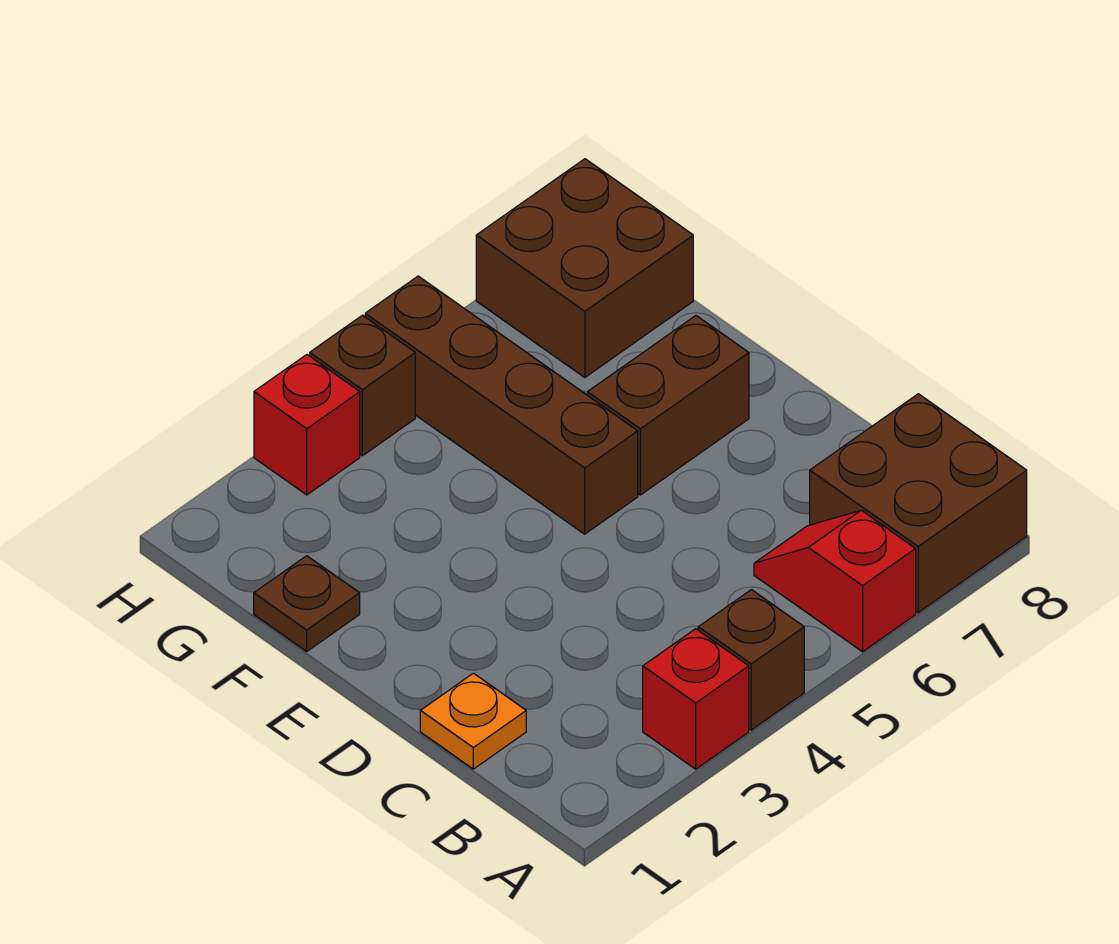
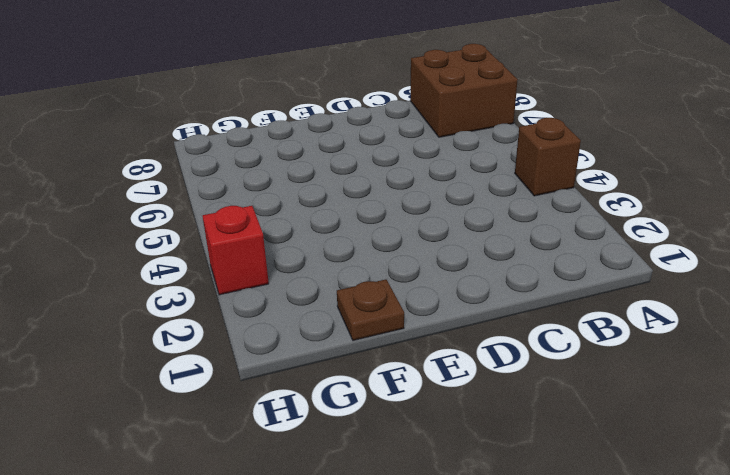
none -> red brick A3 level 1
none -> red slope A6:B6 level 1 top A

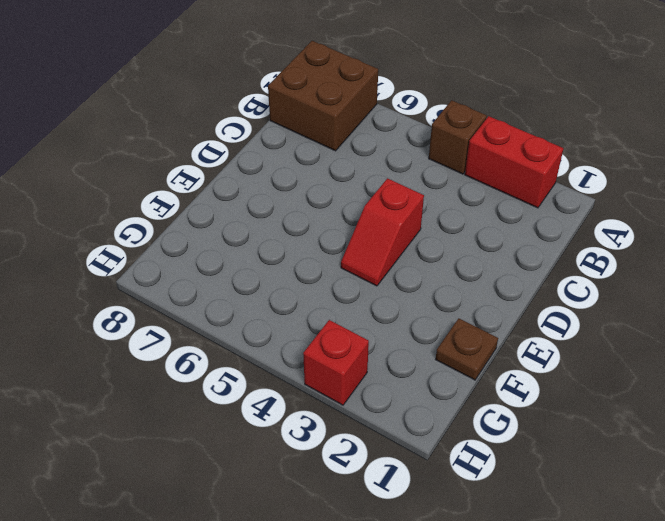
red brick A2:A3 level 1 -> red brick A3 level 1
red slope D4:E4 level 1 top D -> red slope A6:B6 level 1 top A
none -> orange plate C1 level 1
none -> brown brick E5:H5 level 1

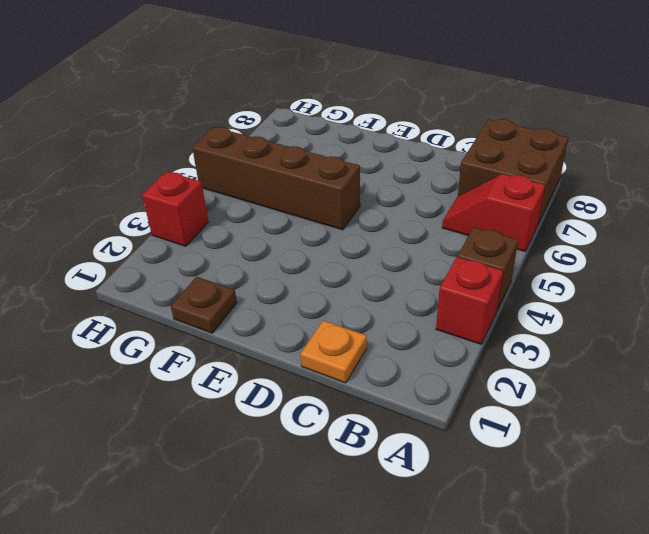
none -> brown brick E6:E7 level 1
none -> brown brick G7:H8 level 1

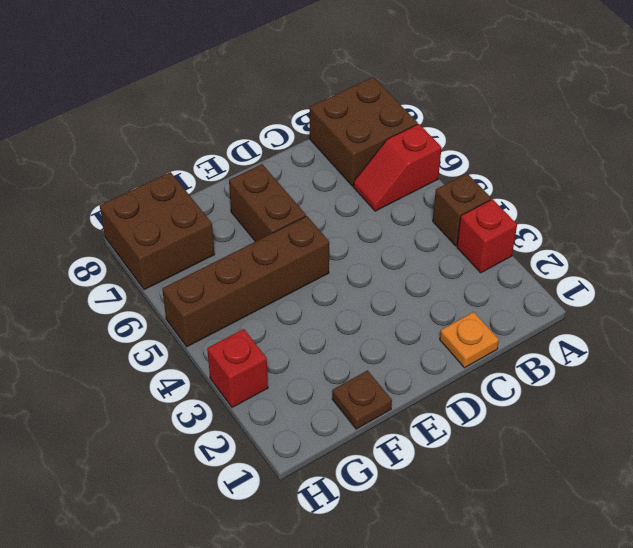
none -> brown brick H4 level 1

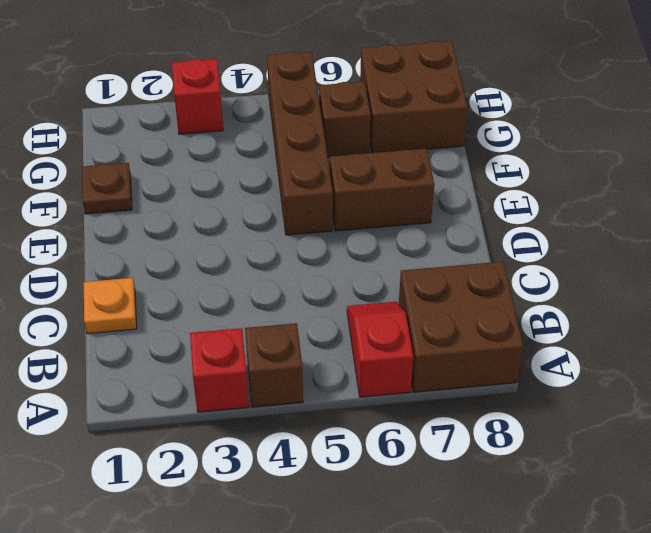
brown brick G6 level 1 -> brown brick H4 level 1

